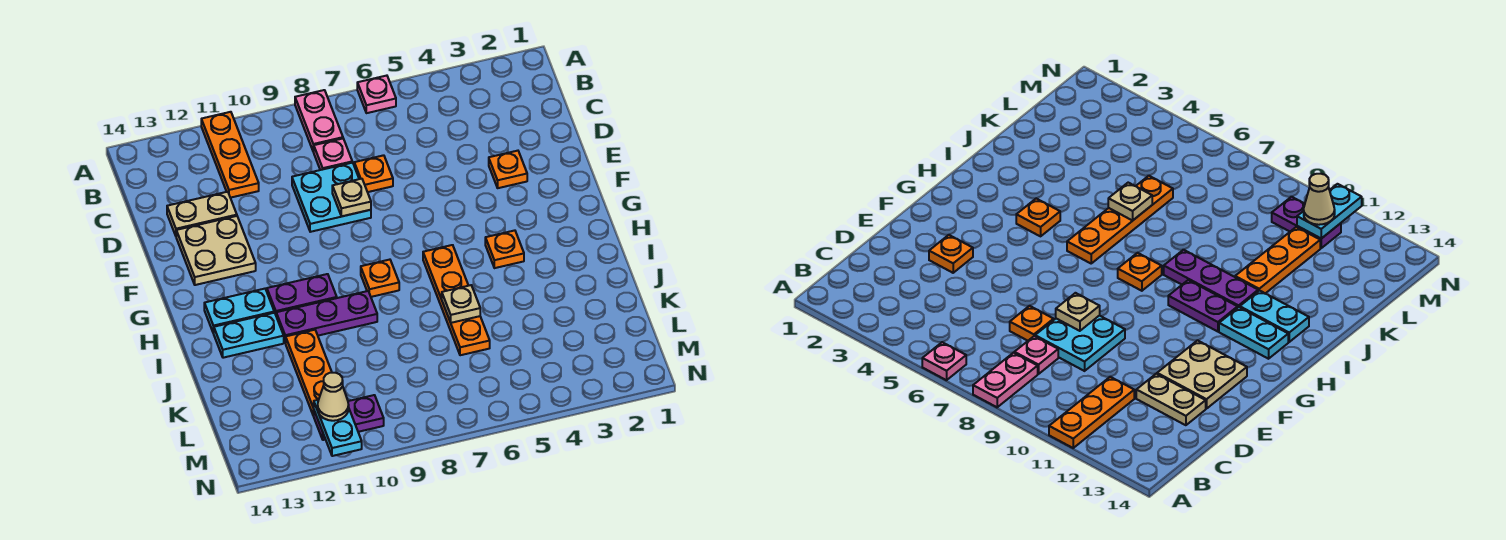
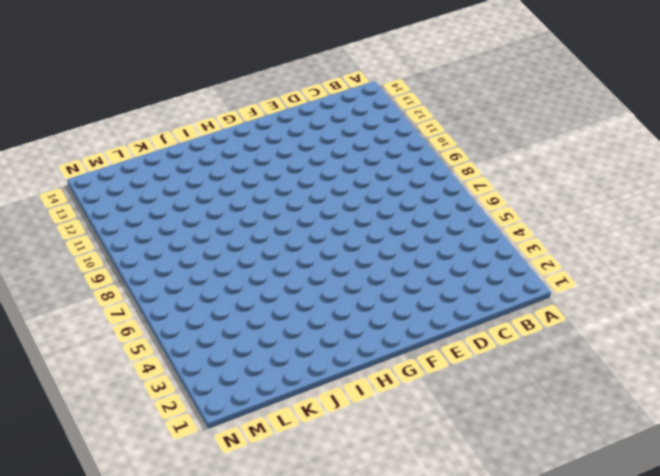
none -> pink plate A6 level 1
none -> pink plate A8:B8 level 1
none -> orange plate A11:C11 level 1

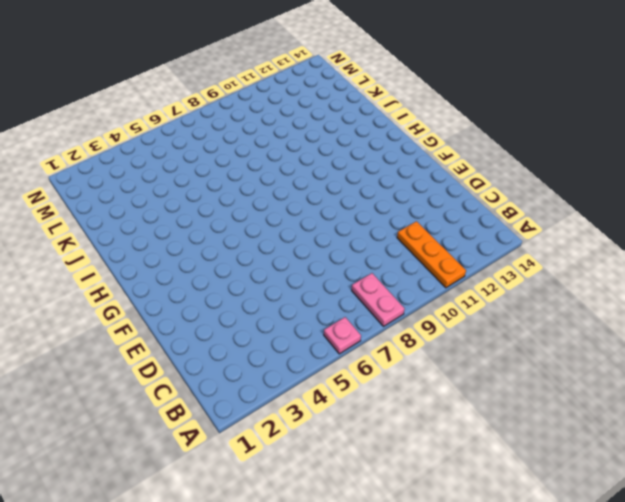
none -> pink plate C8 level 1
none -> orange plate D7 level 1
none -> cyan plate D8:E9 level 1

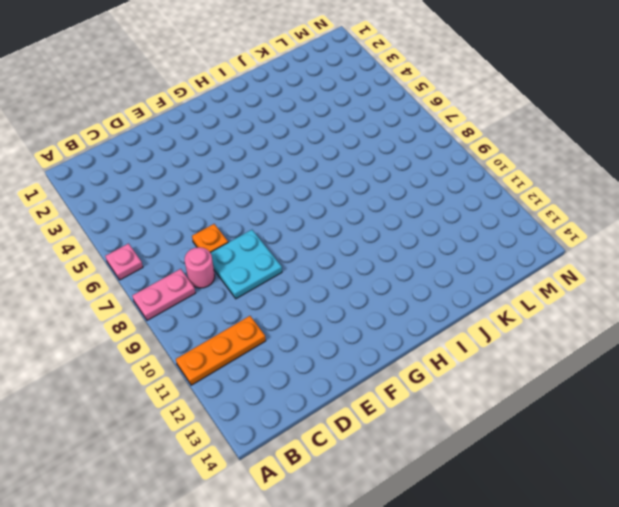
pink round brick C8 level 1 -> pink plate C8 level 1
none -> tan plate D12:D13 level 1
none -> orange plate E3 level 1
none -> tan plate E12:F13 level 1

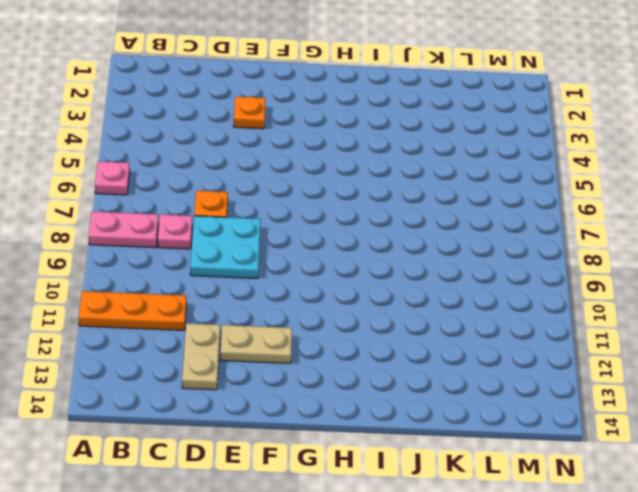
tan plate E12:F12 level 1 -> tan plate E12:F13 level 1
none -> orange plate H4 level 1
none -> orange plate H6:K6 level 1
none -> orange plate H8 level 1

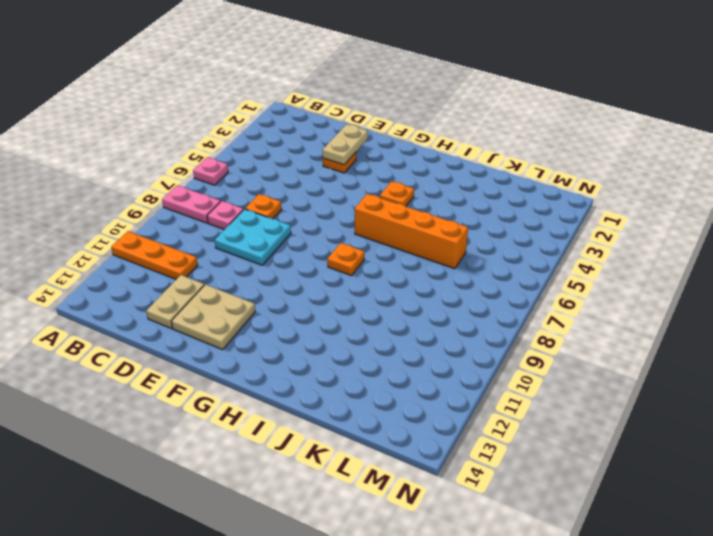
tan plate E2:E3 level 2 -> none
orange brick H6:K6 level 1 -> orange plate H6:K6 level 1
none -> purple plate H10:H11 level 1
none -> cyan plate H12:H13 level 1
none -> purple plate I9:I11 level 1

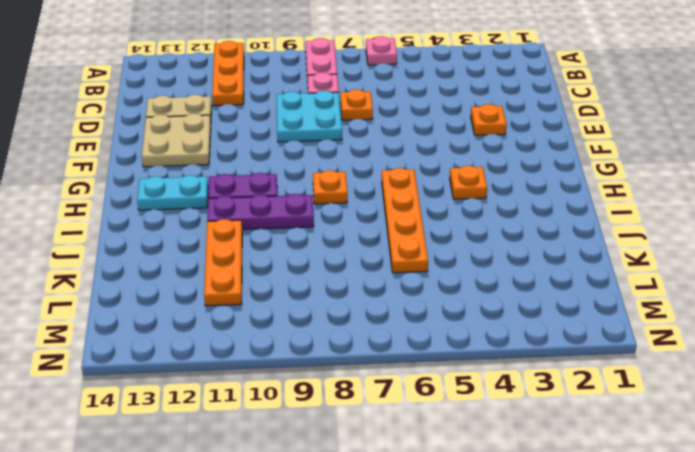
none -> cyan plate I12:I13 level 1
none -> purple plate M10:M11 level 1
none -> tan plate E8 level 2

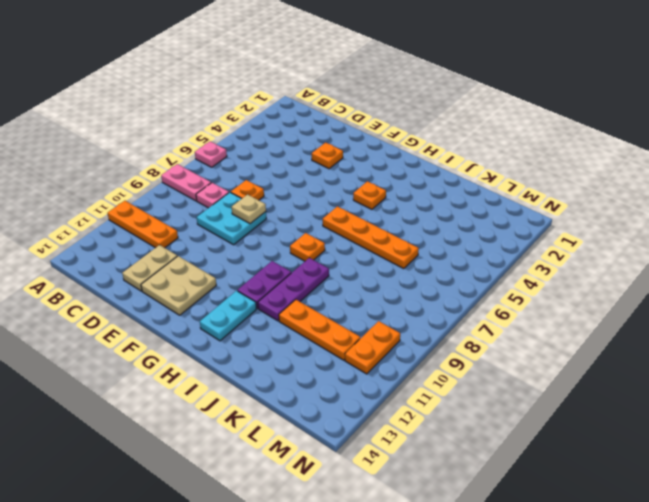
orange plate M10:M11 level 1 -> purple plate M10:M11 level 1
none -> cyan plate I12:I13 level 1
none -> tan plate J6 level 2
none -> cyan plate M11:N11 level 2

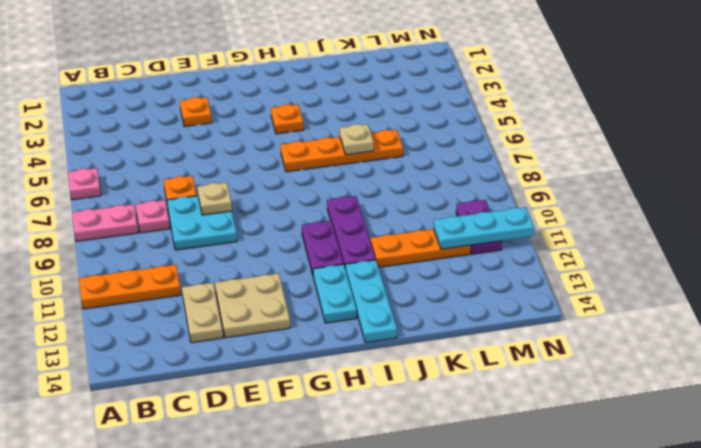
cyan plate I12:I14 level 1 -> cyan plate I12:I13 level 1
cyan plate L11:N11 level 2 -> cyan plate M11:N11 level 2
none -> orange plate H8 level 1
none -> tan cone M11 level 3

